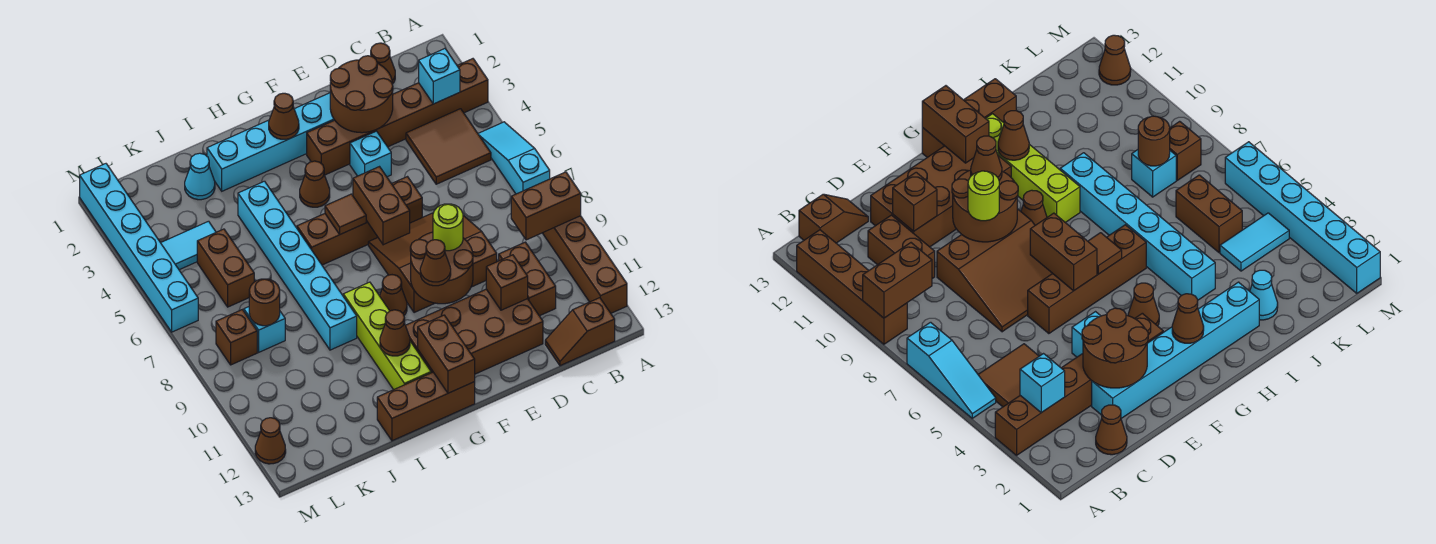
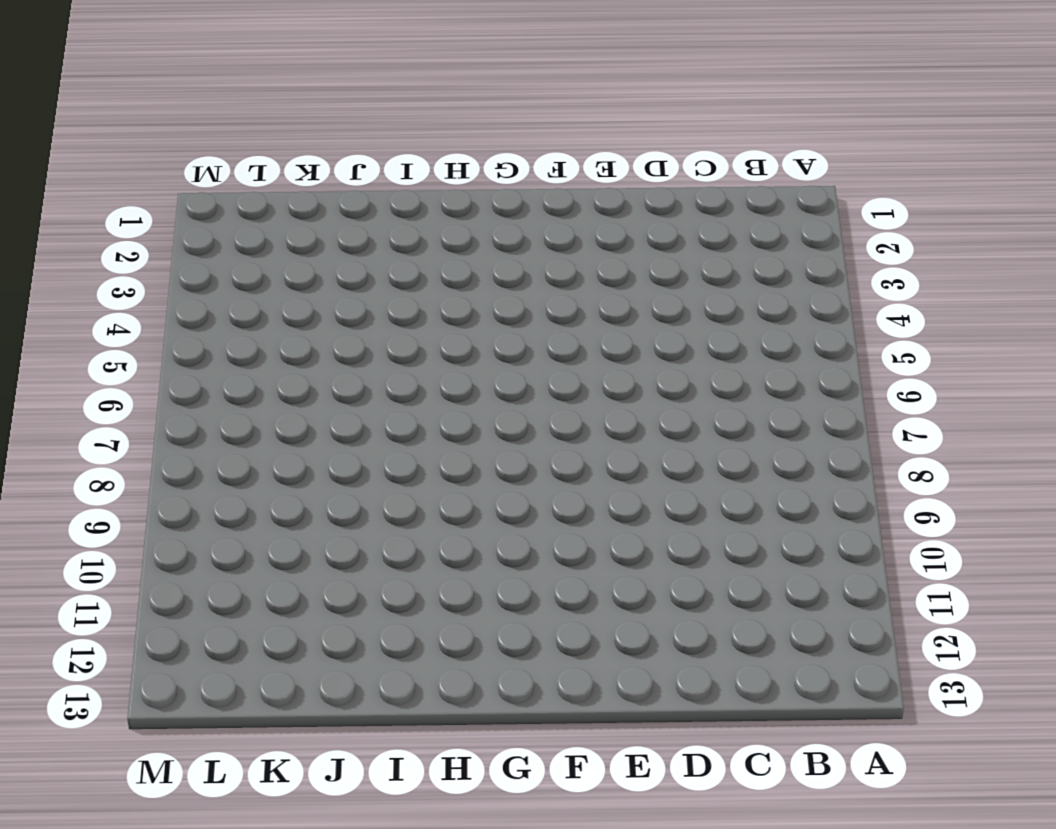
none -> brown brick A3:F3 level 1
none -> cyan slope A5:A7 level 1 top 7
none -> brown brick A9:A12 level 1
none -> brown tile B4:C5 level 1

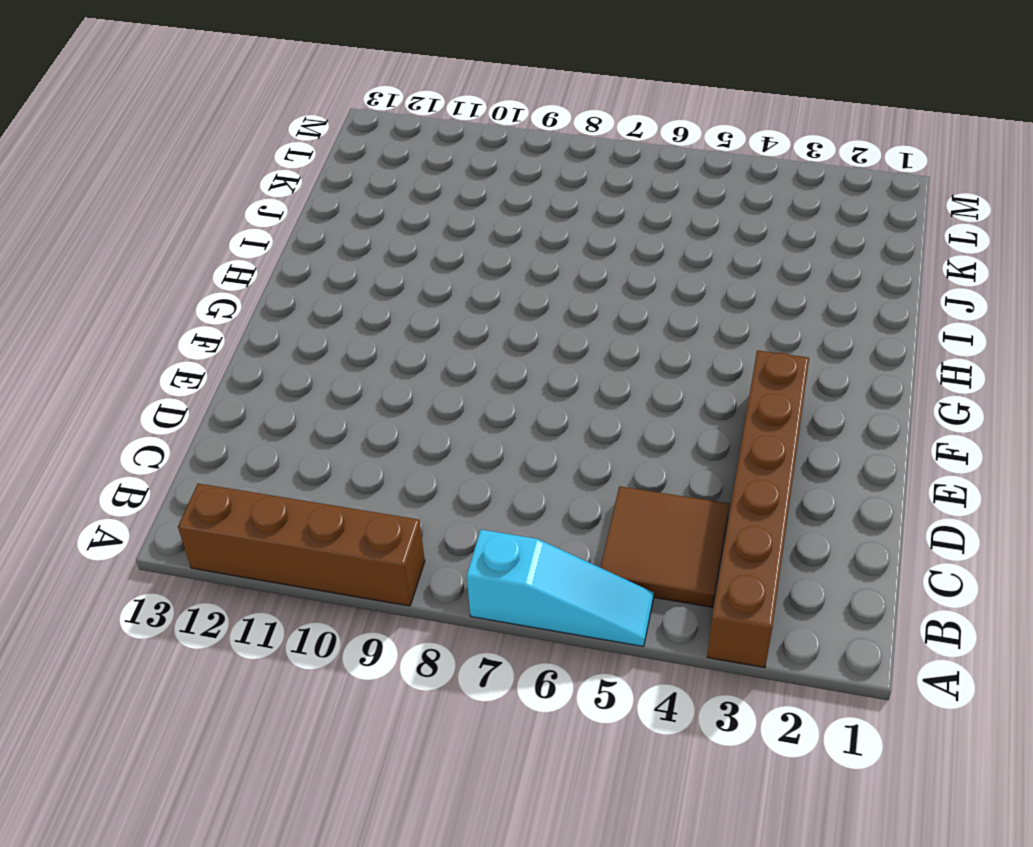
none -> brown slope B13:C13 level 1 top B
none -> brown cone C1 level 1
none -> brown brick C10:C11 level 1
none -> cyan brick D2:I2 level 1

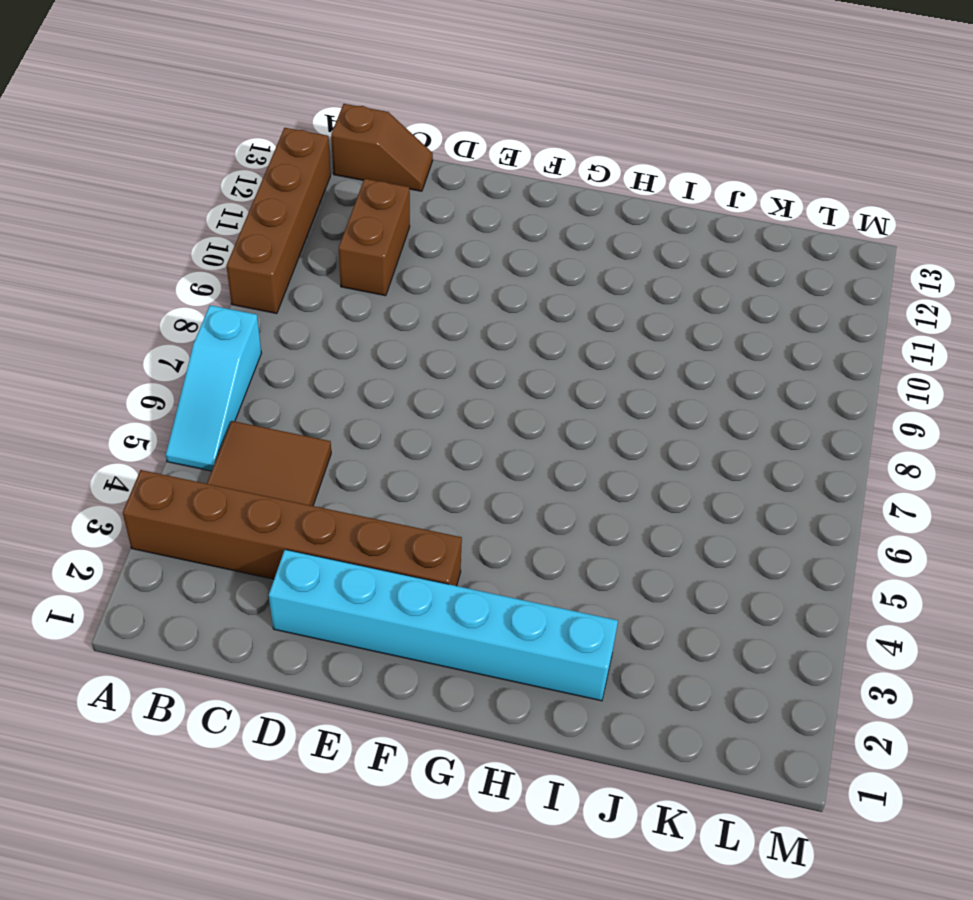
none -> brown cone C1 level 1
none -> brown slope D7:F9 level 1 top 9
none -> brown brick D11:G12 level 1
none -> cyan brick E4 level 1

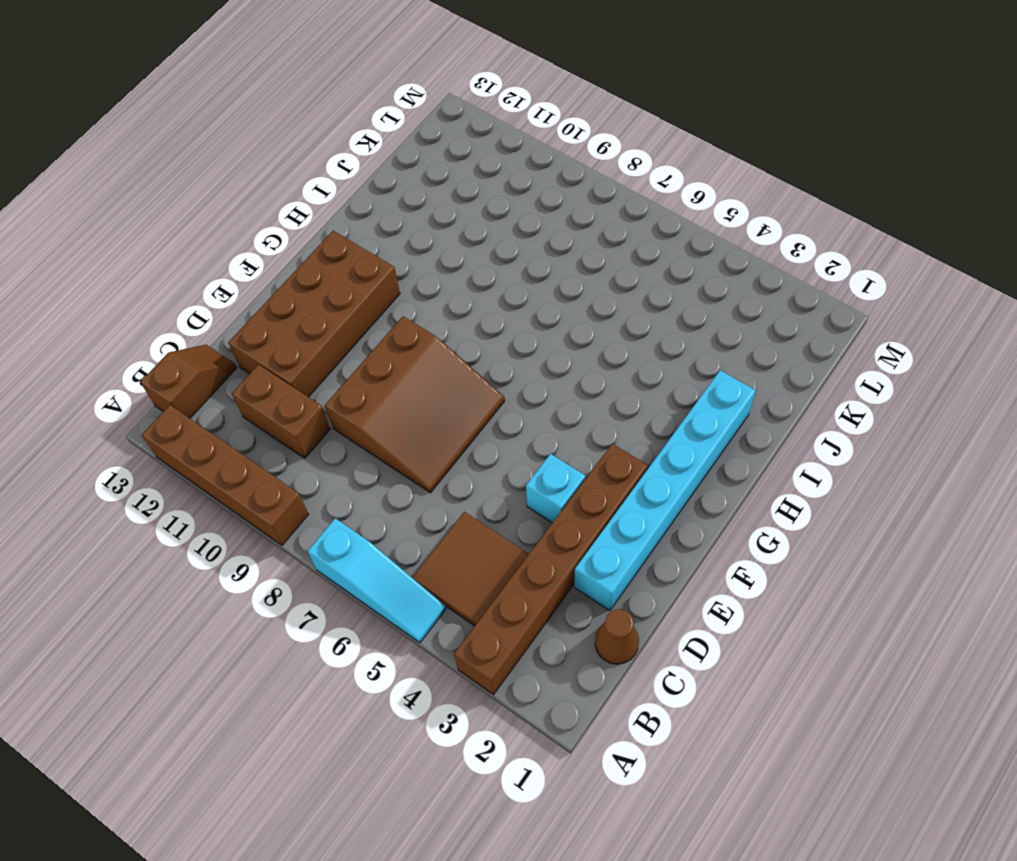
none -> brown brick E6:H6 level 1
none -> brown cone G4 level 1
none -> brown cone G9 level 1
none -> brown brick G13:I13 level 1

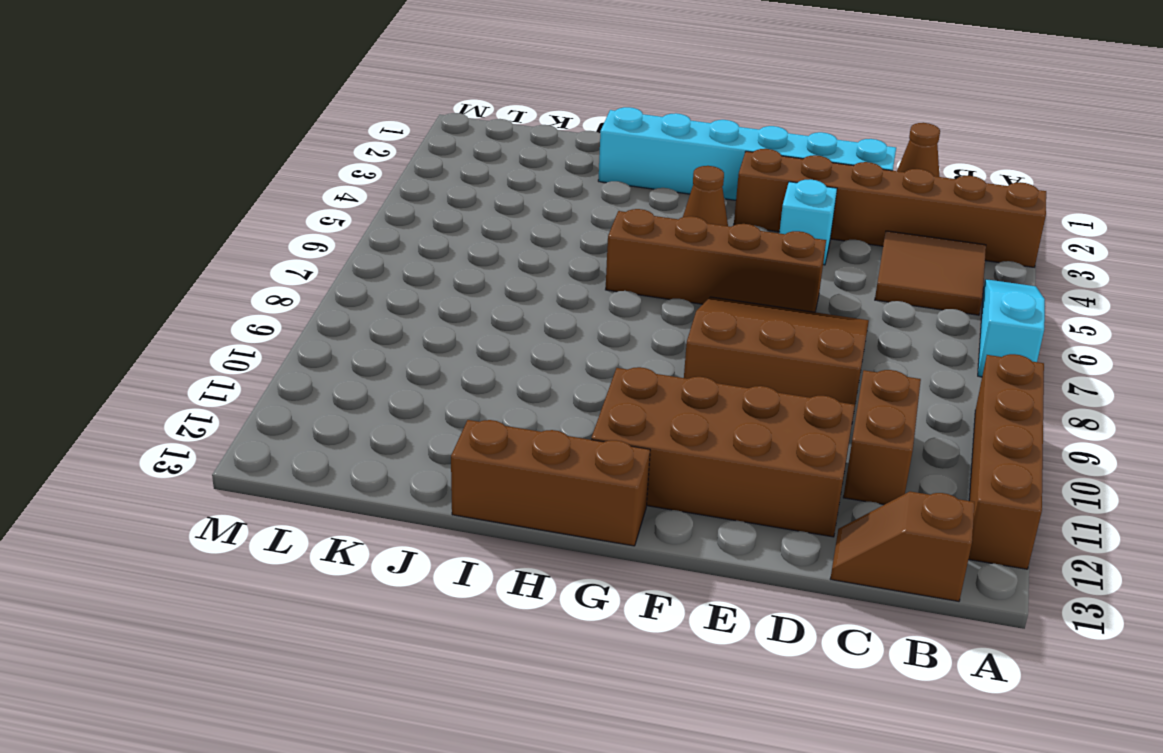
none -> brown cone G9 level 1
none -> lime brick H9:H12 level 1
none -> cyan brick I4:I9 level 1
none -> cyan cone J2 level 1

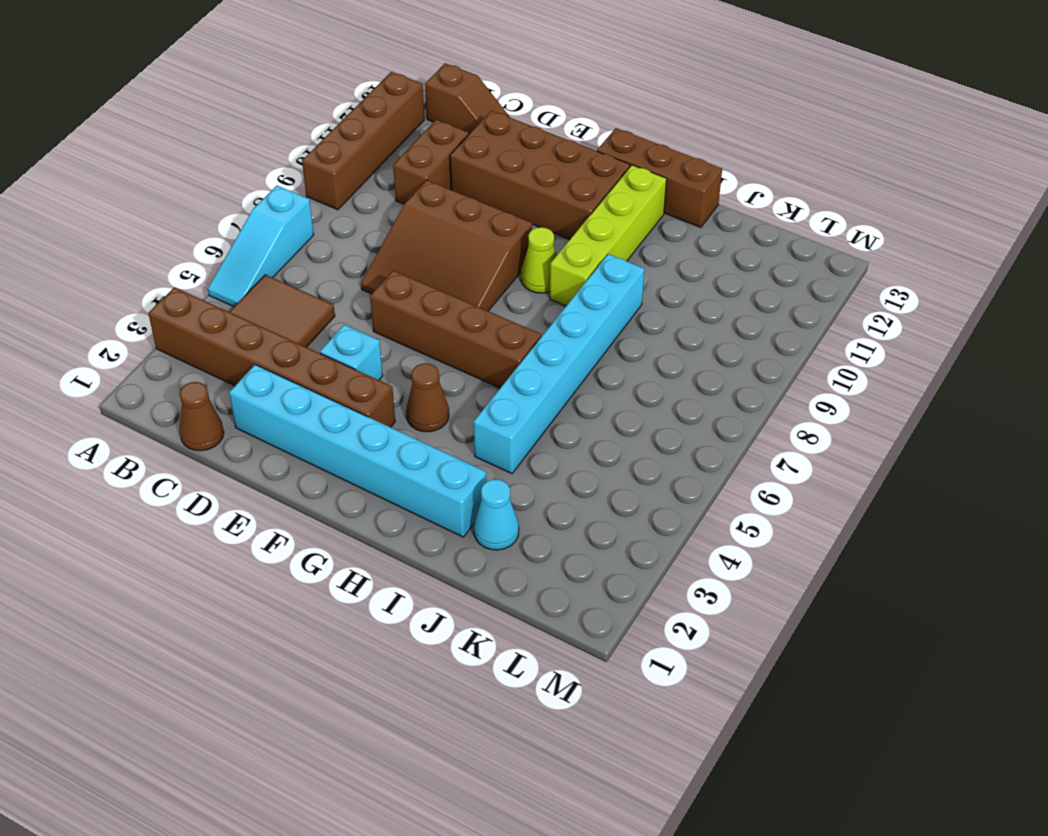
lime cone G9 level 1 -> brown cone G9 level 1
none -> cyan tile K4:L4 level 1
none -> brown brick K5:K6 level 1
none -> cyan brick K8 level 1
none -> brown brick L8 level 1

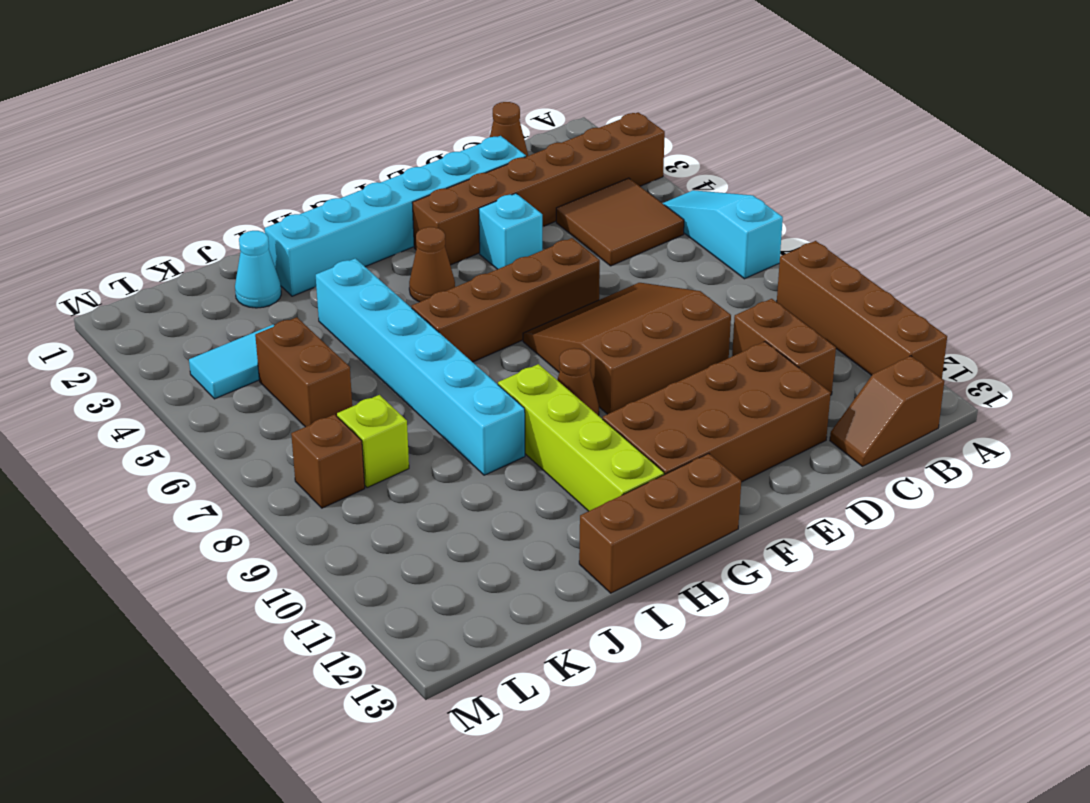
lime brick K8 level 1 -> cyan brick K8 level 1
none -> cyan brick M1:M6 level 1
none -> brown cone M12 level 1
none -> brown brick A9:B9 level 2
none -> cyan brick B3 level 2

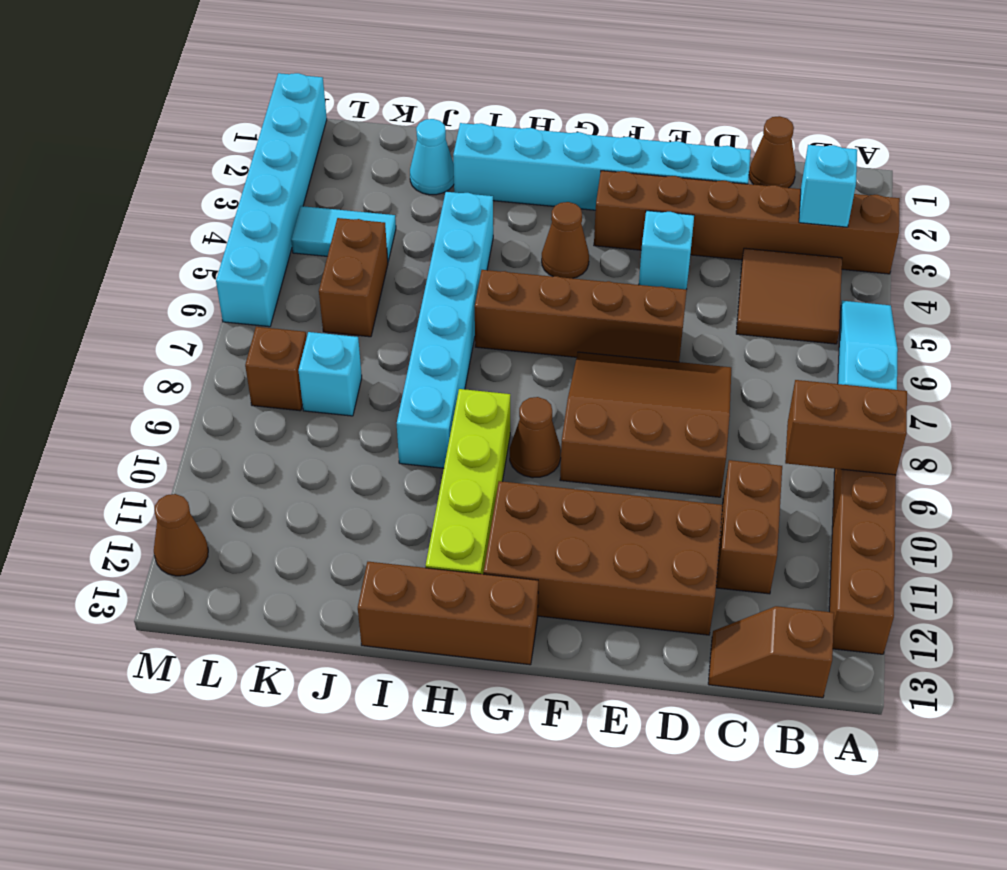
none -> brown round brick D2:E3 level 2
none -> brown brick D11 level 2
none -> brown round brick E9:F10 level 2
none -> brown brick F6:F7 level 2

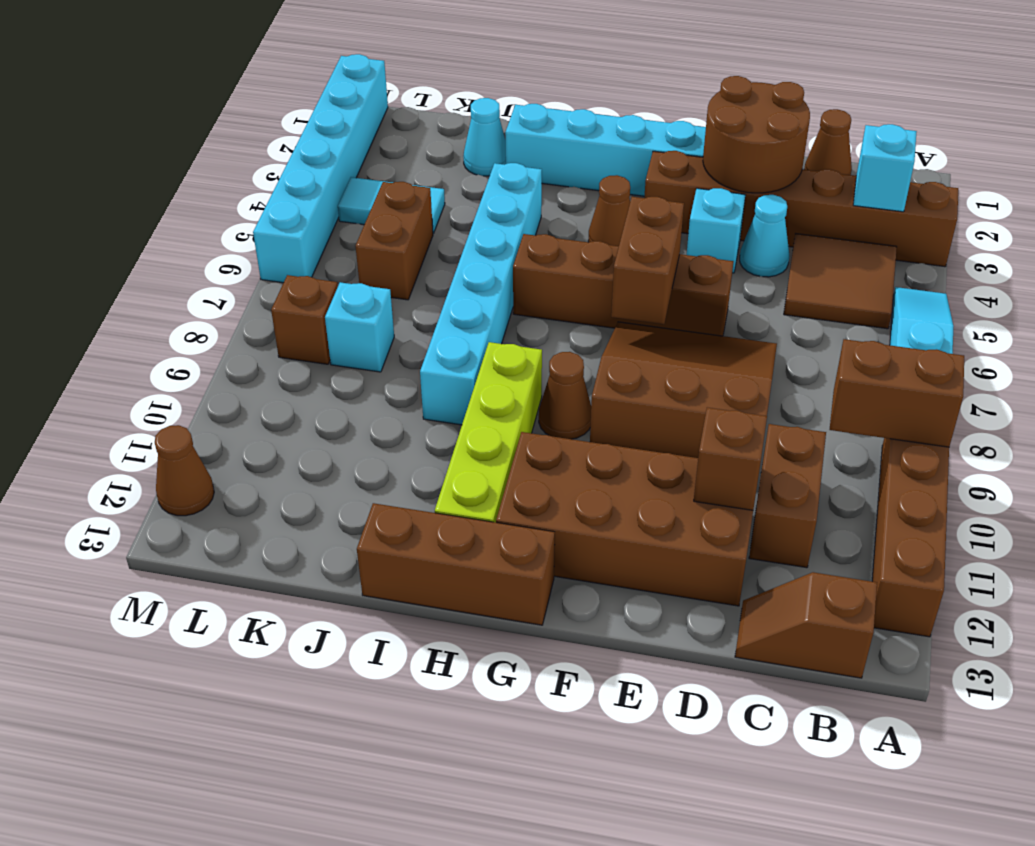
cyan cone D4 level 1 -> none
none -> brown round brick E9:F10 level 2
none -> brown cone G2 level 2
none -> brown tile G6 level 2
none -> brown brick G12:G13 level 2

